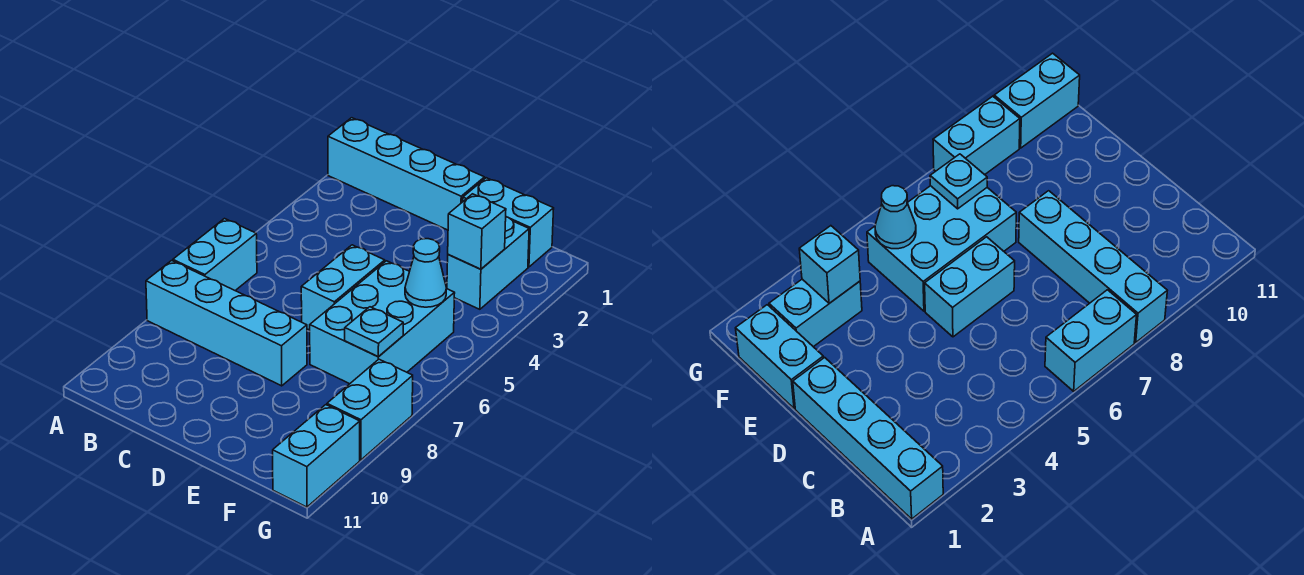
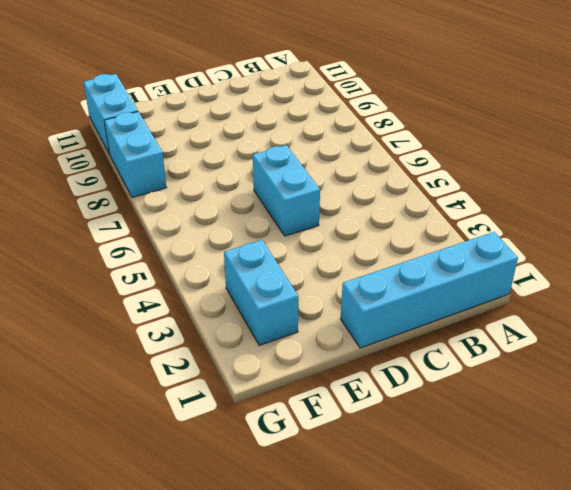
none -> cyan brick A6:A7 level 1
none -> cyan brick A8:D8 level 1
none -> cyan brick E1:F1 level 1

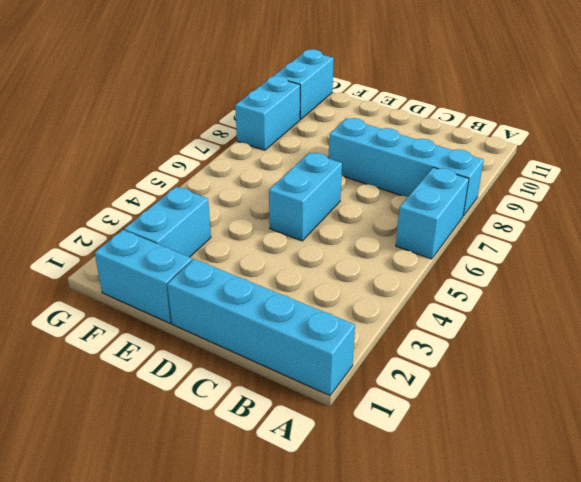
none -> cyan brick E5:F7 level 1
none -> cyan brick F3 level 2
none -> cyan cone F5 level 2

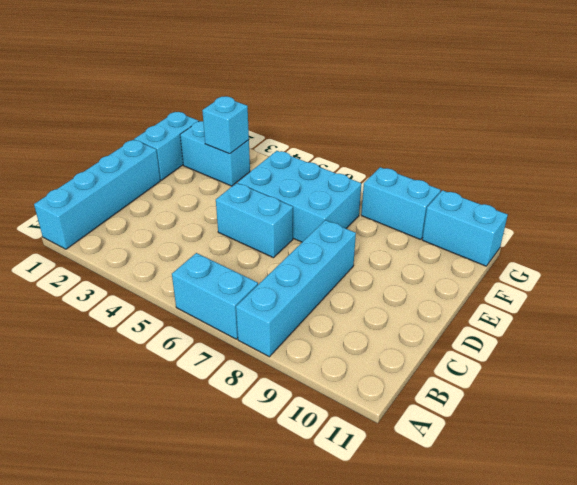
none -> cyan cone F5 level 2
none -> cyan plate F7 level 2

